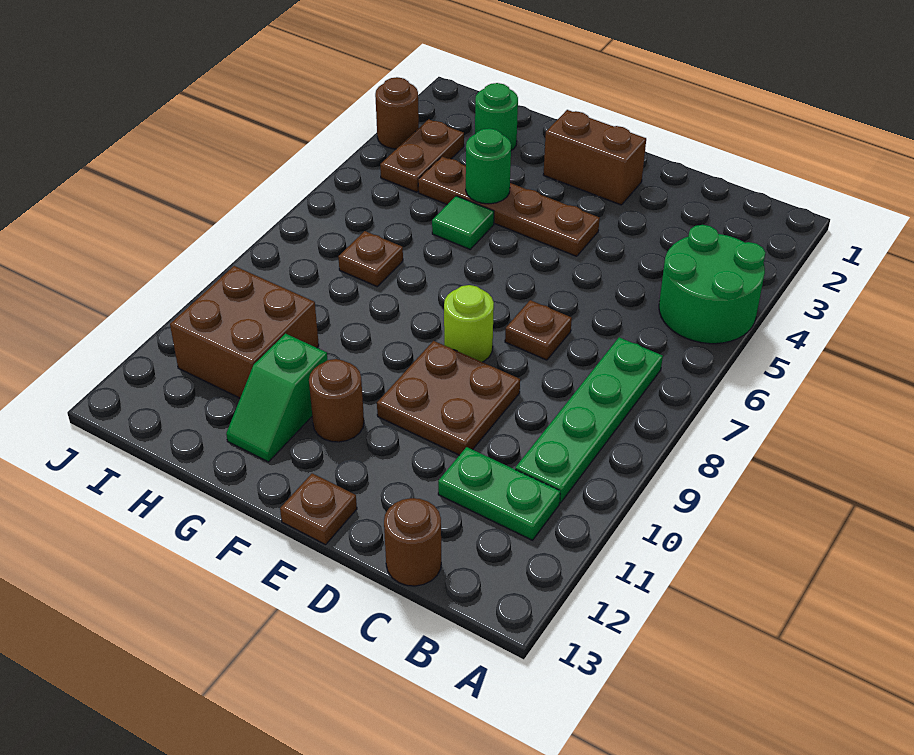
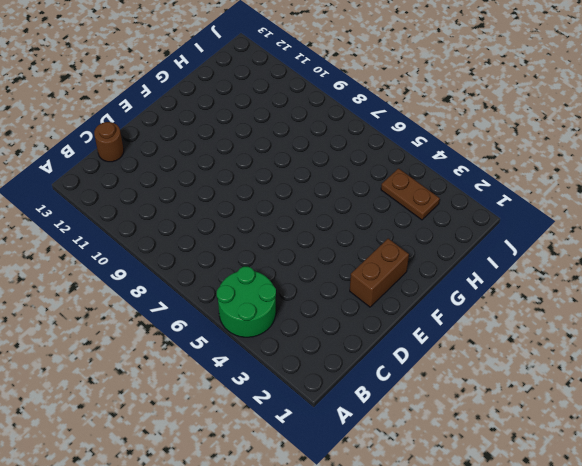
none -> green plate B7:B10 level 1
none -> green plate B11:C11 level 1
none -> brown plate D7 level 1

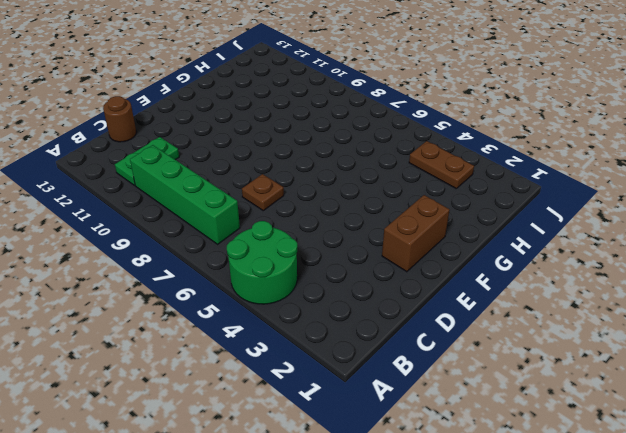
green brick B7:B10 level 1 -> green plate B7:B10 level 1
none -> brown plate D9:E10 level 1
none -> brown plate E4:H4 level 1
none -> lime round brick E8 level 1

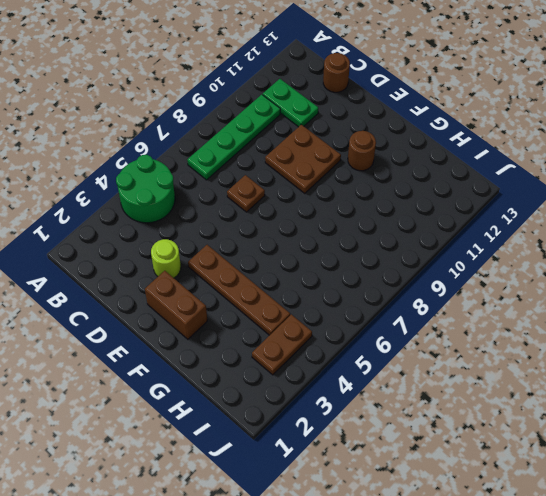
lime round brick D3 level 1 -> lime round brick E8 level 1
none -> brown plate E13 level 1
none -> green tile G5 level 1
none -> green slope G11:G12 level 1 top 11

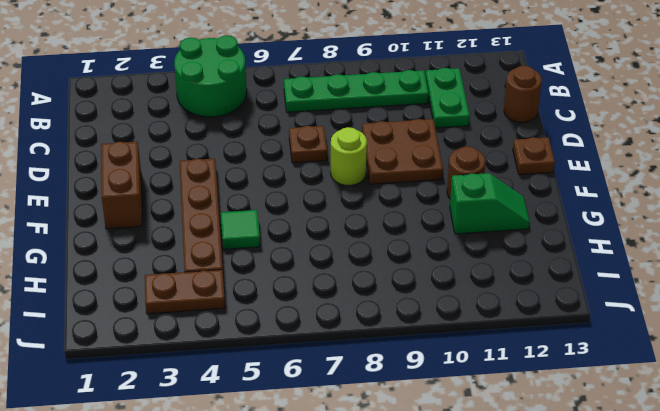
none -> green round brick H2 level 1
none -> brown plate H7 level 1
none -> brown brick H10:I11 level 1

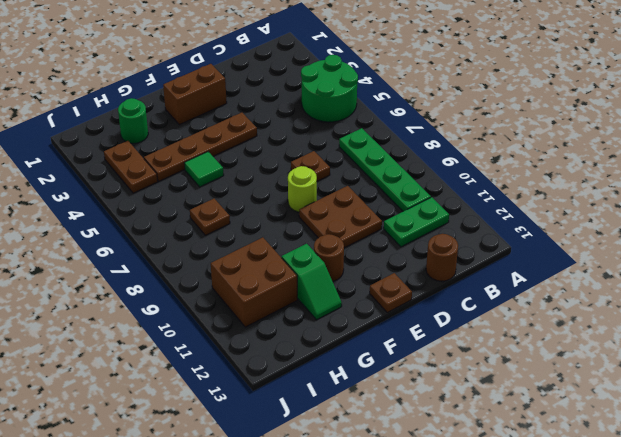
none -> brown round brick J3 level 1
none -> green round brick G4 level 2

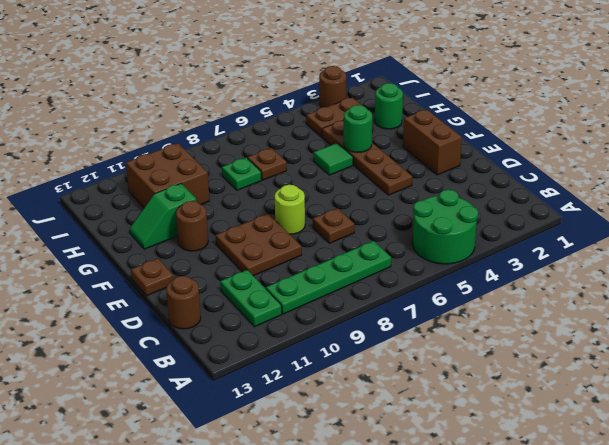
green plate H8 level 1 -> none

